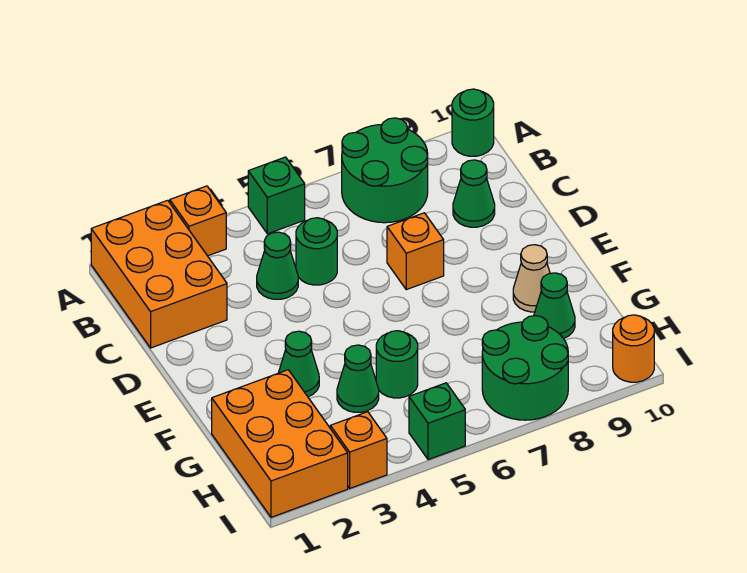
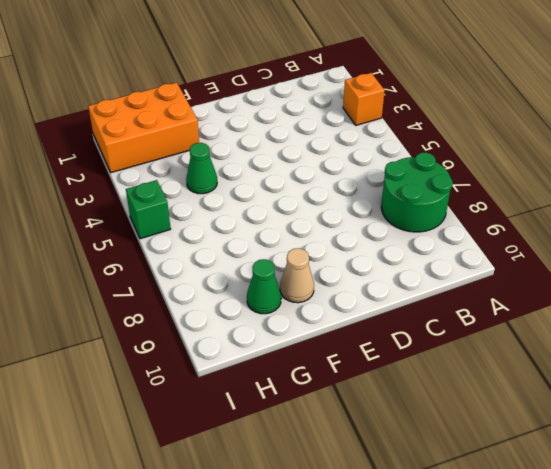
none -> orange brick A1:C2 level 1
none -> green brick A5 level 1
none -> green round brick A10 level 1

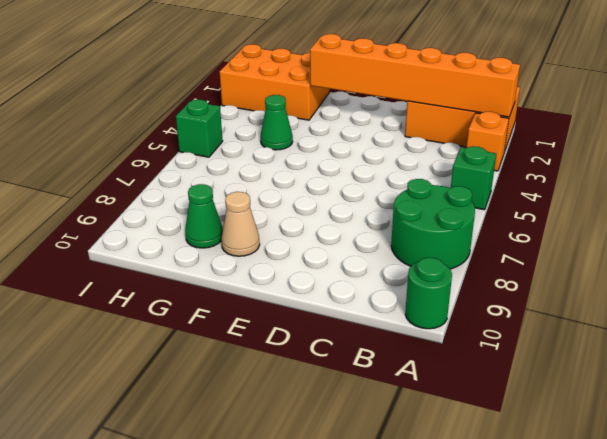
orange brick A2:F2 level 2 -> none
none -> green cone C4 level 1
none -> green round brick C5 level 1
none -> green cone C9 level 1

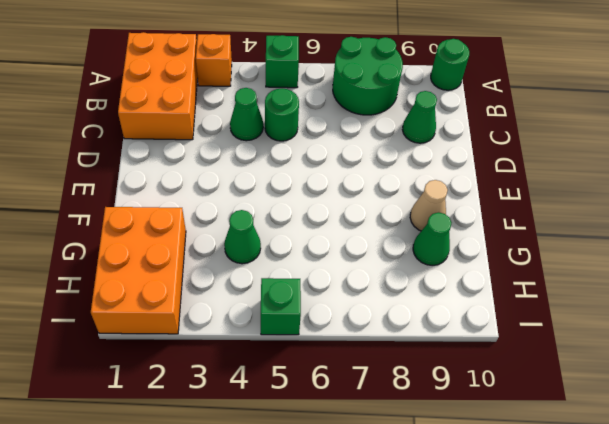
none -> orange brick D7 level 1
none -> green cone F3 level 1
none -> green round brick G5 level 1

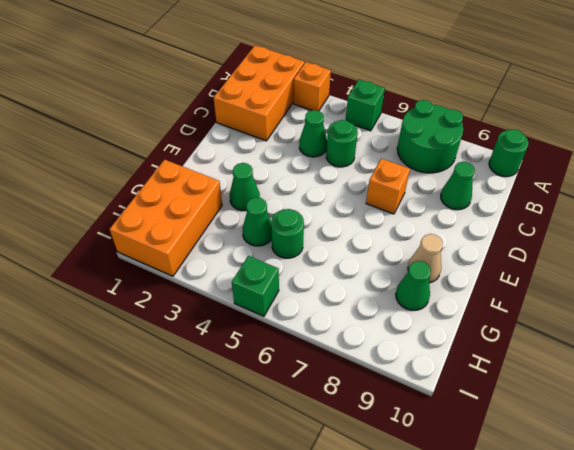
none -> green round brick H7:I8 level 1
none -> orange brick I3 level 1
none -> orange round brick I10 level 1

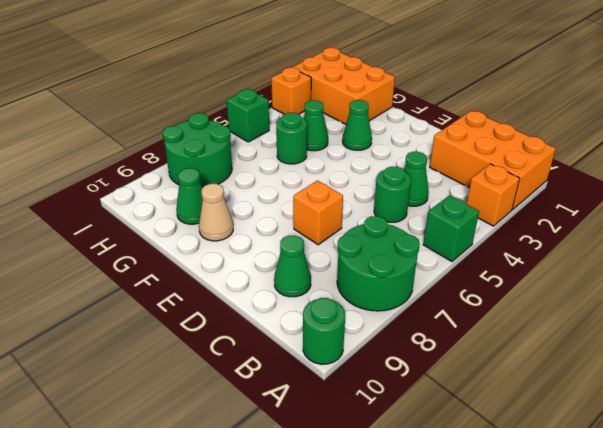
none -> orange round brick I10 level 1

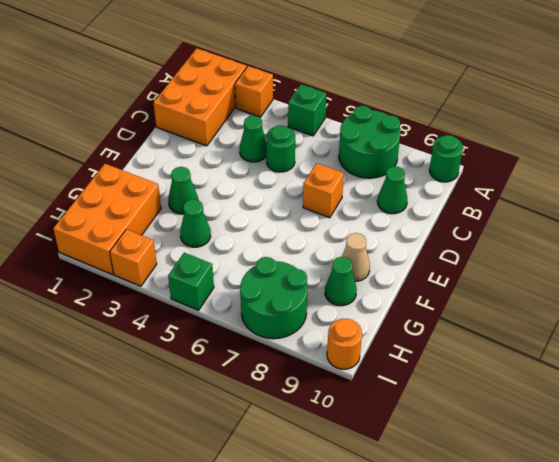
none -> green round brick G5 level 1

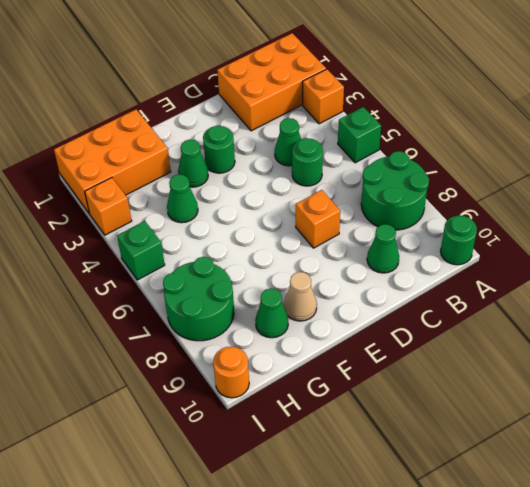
green round brick E3 level 1 -> green round brick G5 level 1

